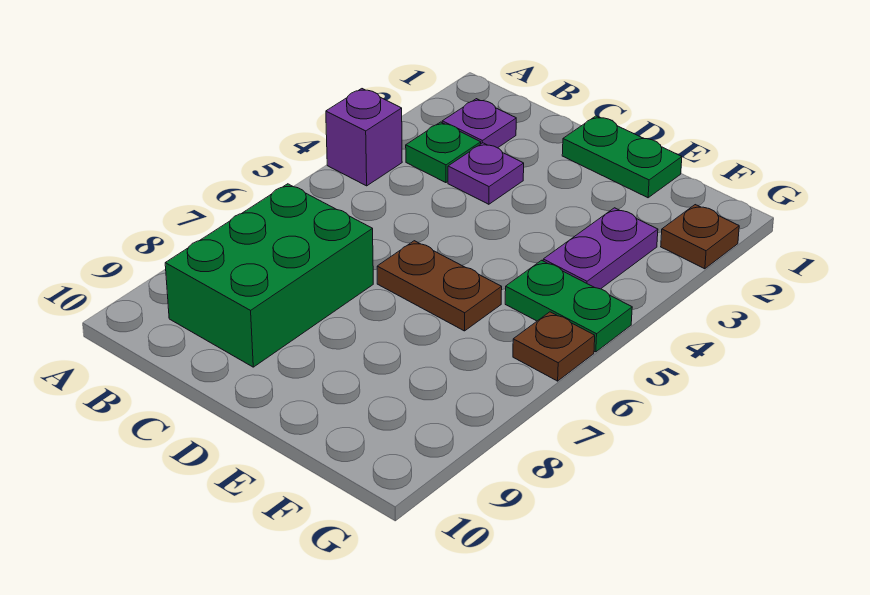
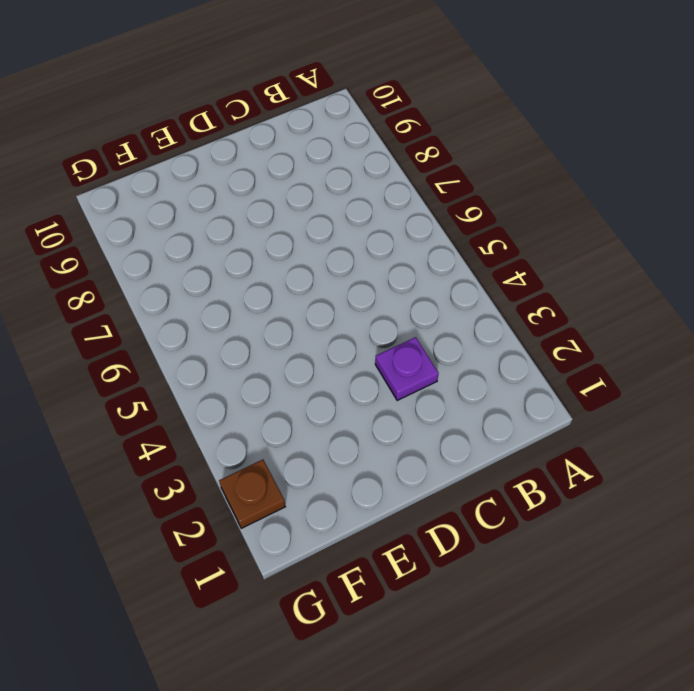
none -> purple brick A4 level 1
none -> purple plate B2 level 1

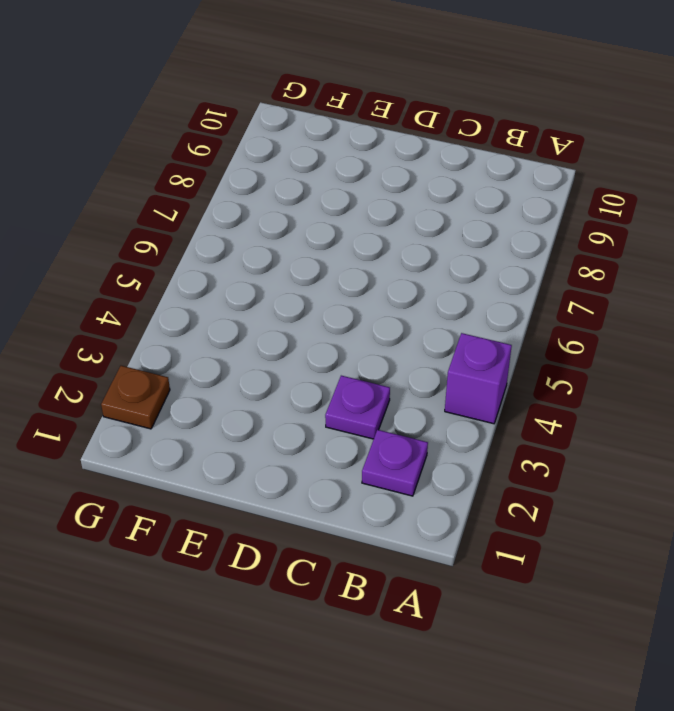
none -> green plate B3 level 1
none -> green brick B7:C9 level 1

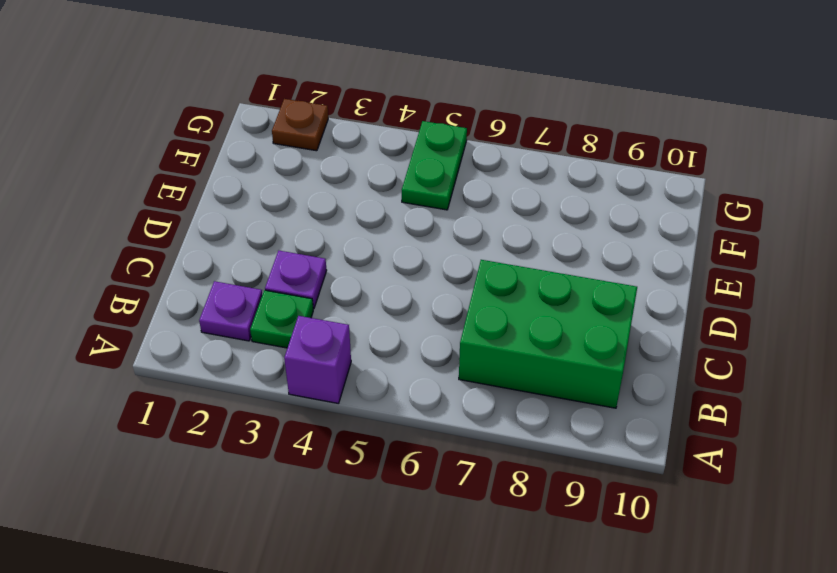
none -> green plate D1:E1 level 1
none -> brown plate D6:E6 level 1

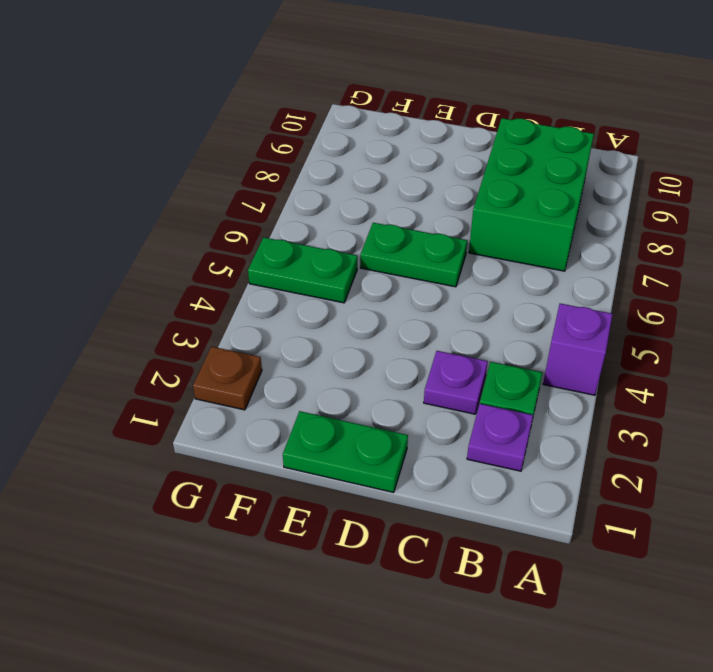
green plate D6:E6 level 1 -> brown plate D6:E6 level 1
none -> purple plate F3:F4 level 1
none -> brown plate G6 level 1

